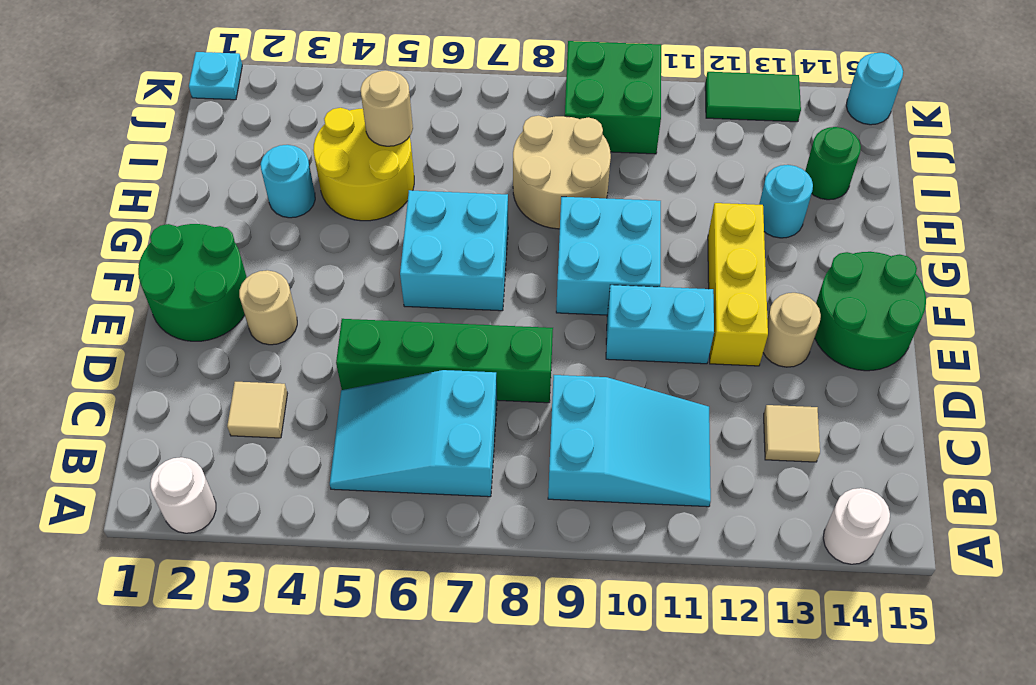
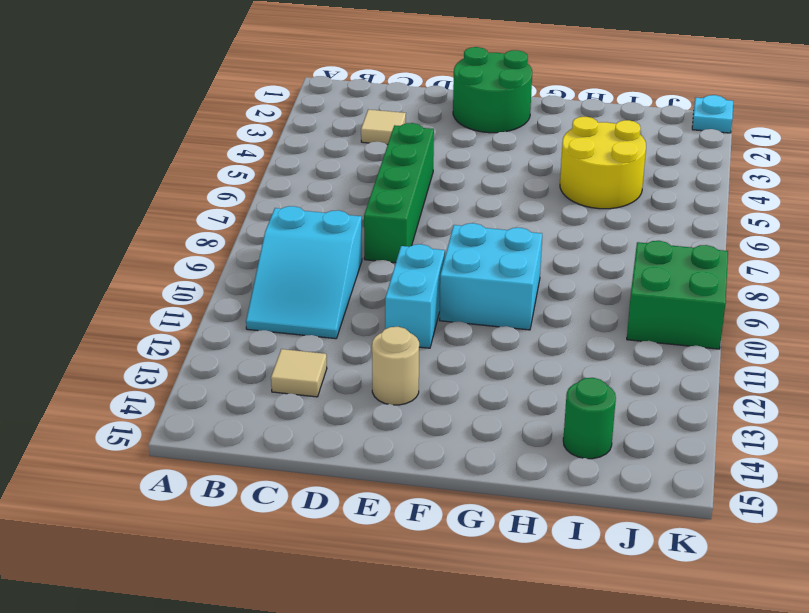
none -> white round brick A2 level 1
none -> white round brick A14 level 1
none -> cyan slope B5:C7 level 1 top 7

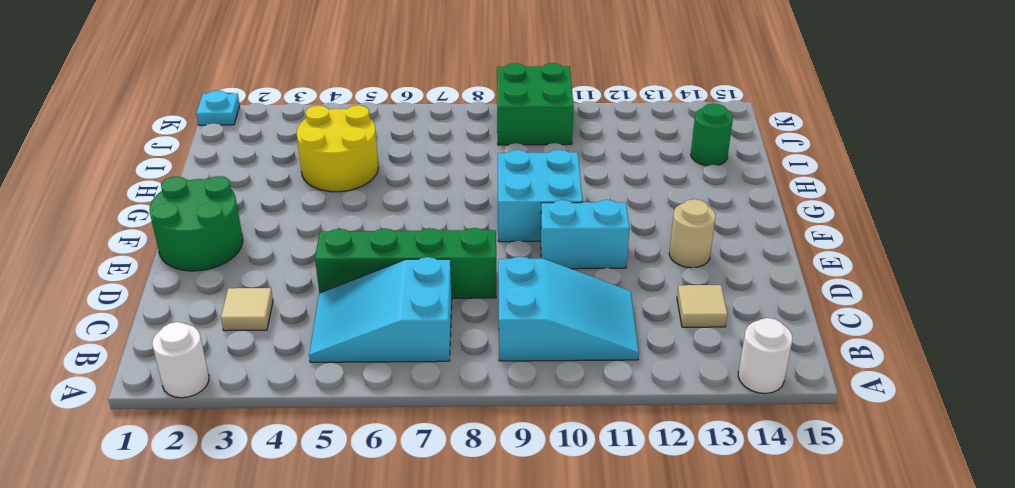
none -> tan round brick E3 level 1
none -> yellow brick E12:G12 level 1
none -> green round brick E14:F15 level 1

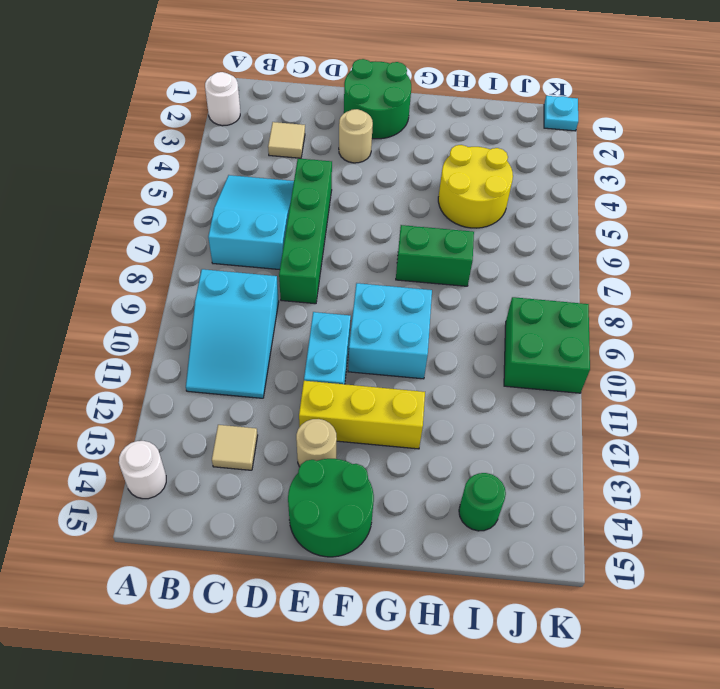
green brick G7:H7 level 1 -> cyan brick F6:G7 level 1
none -> cyan round brick H3 level 1
none -> tan round brick H8:I9 level 1
none -> cyan round brick H13 level 1

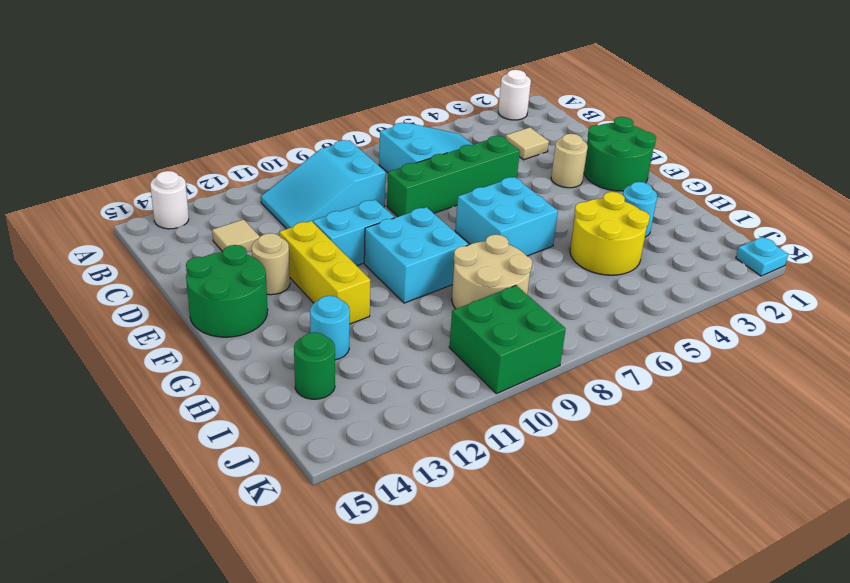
none -> green tile K12:K13 level 1
none -> cyan round brick K15 level 1
none -> tan round brick I5 level 2

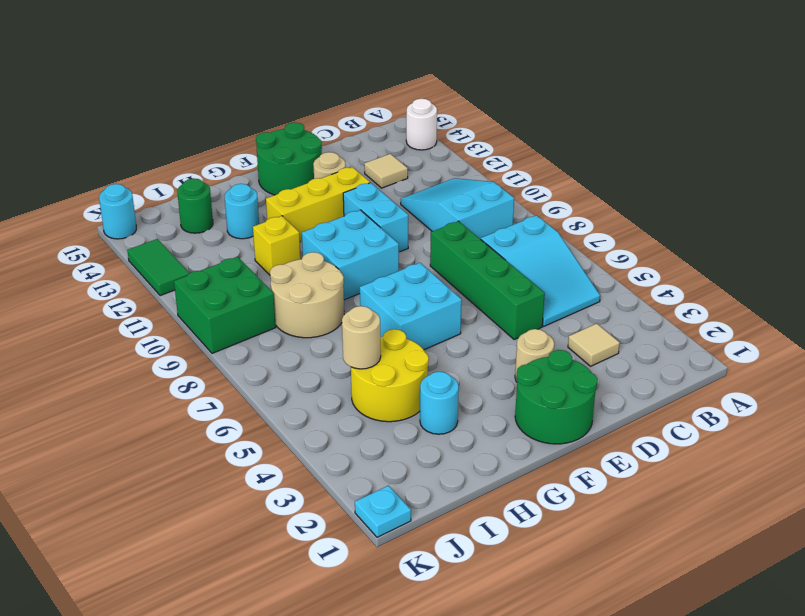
yellow brick H11 level 1 -> none
none -> white round brick A2 level 1

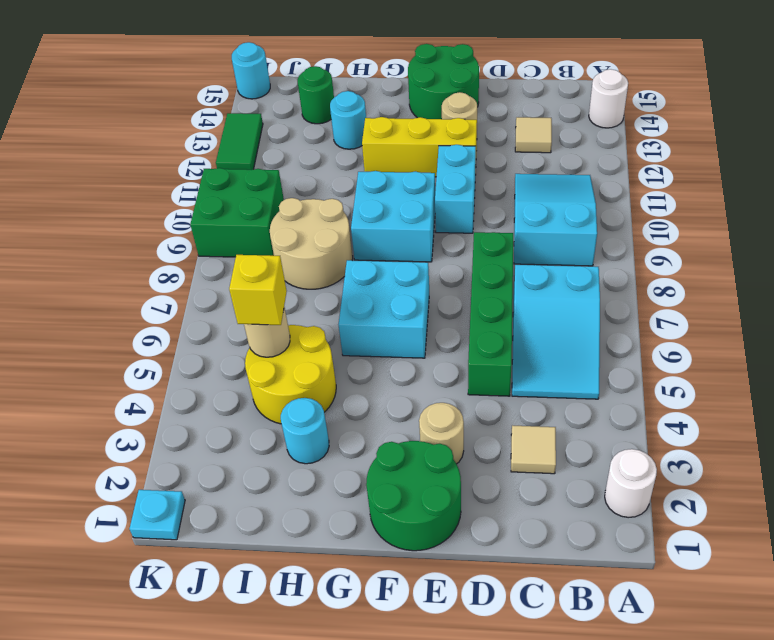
yellow brick I5 level 3 -> none

